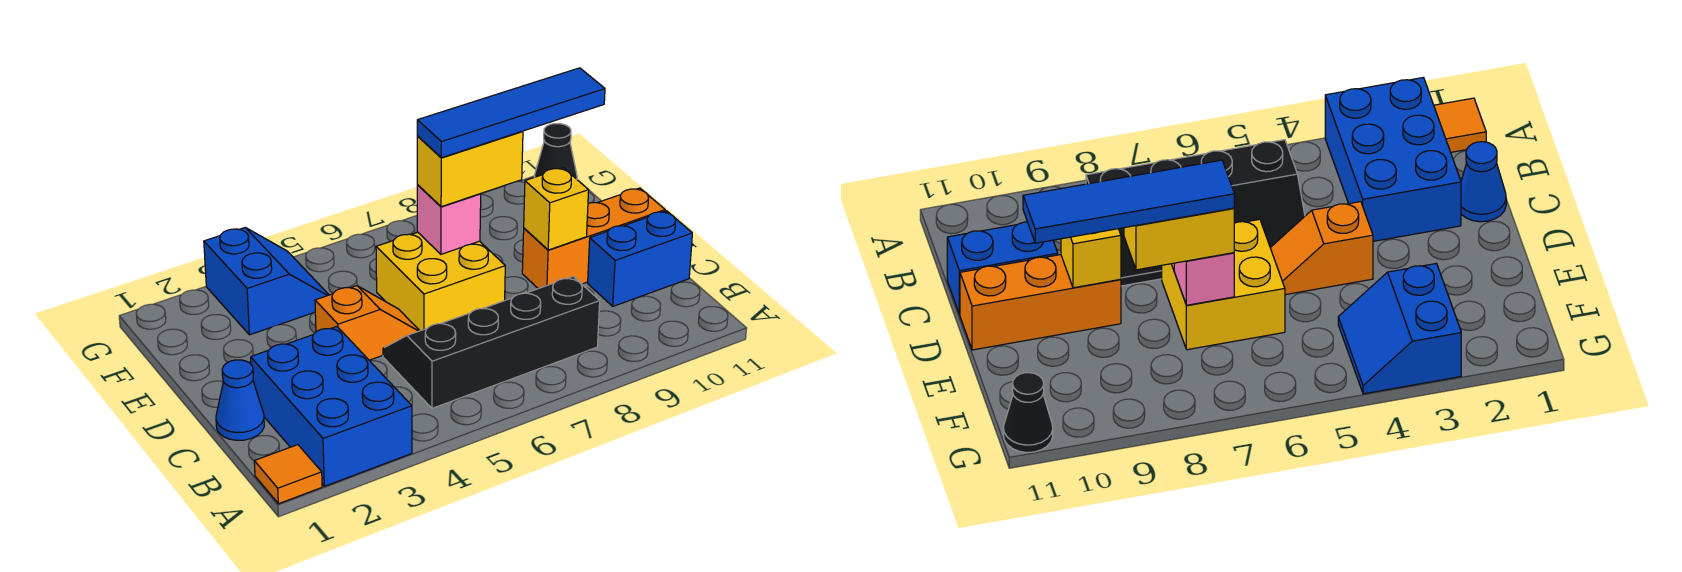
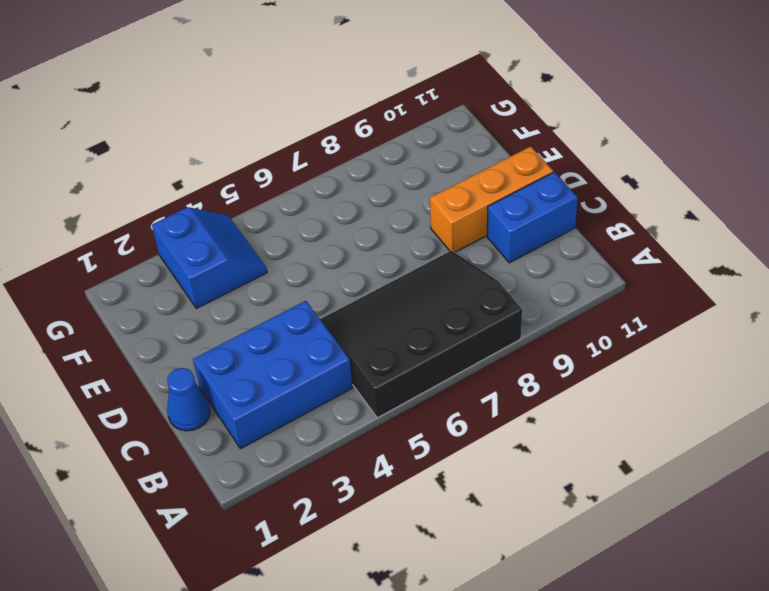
black slope A5:C8 level 1 top A -> black slope B5:C8 level 1 top B
blue brick B2:C4 level 1 -> blue brick A2:C3 level 1
none -> orange tile A1 level 1
none -> orange slope D4:D5 level 1 top 4
none -> yellow brick D6:E7 level 1

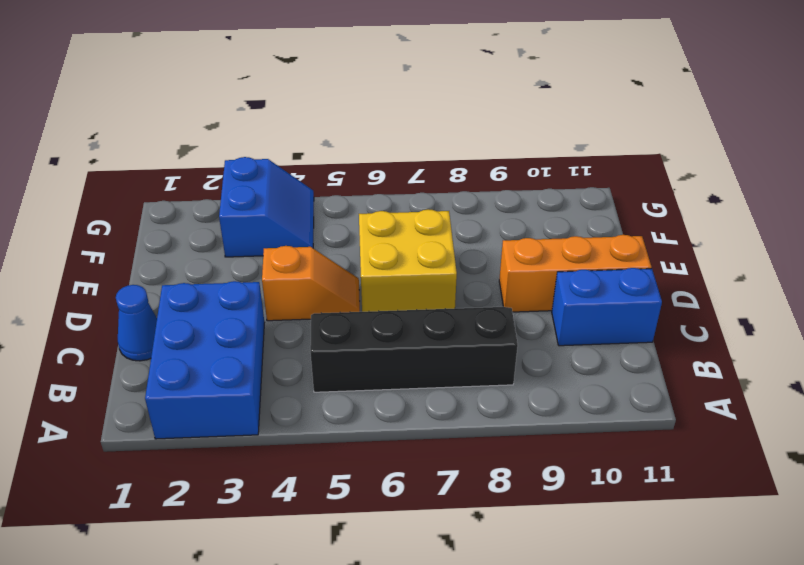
none -> orange tile A1 level 1
none -> black cone G11 level 1
none -> yellow brick D9 level 2

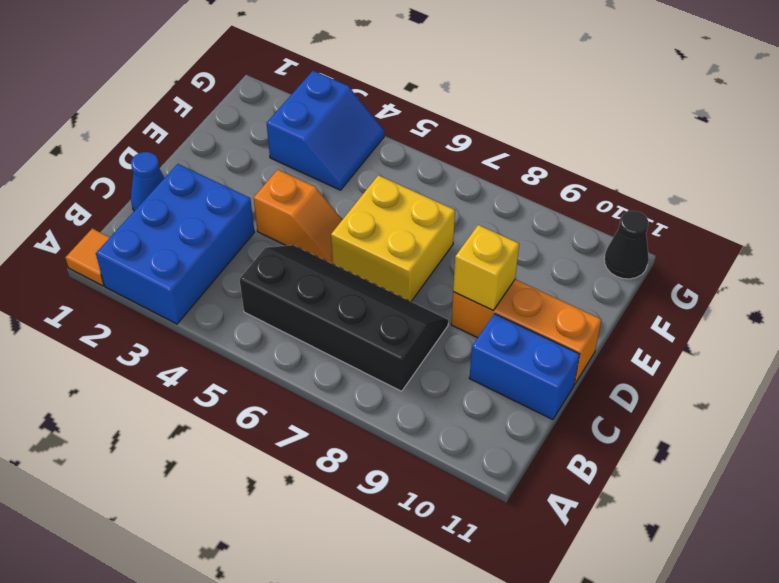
none -> pink brick E7 level 2
none -> yellow brick E7:E8 level 3
none -> blue tile E7:E10 level 4

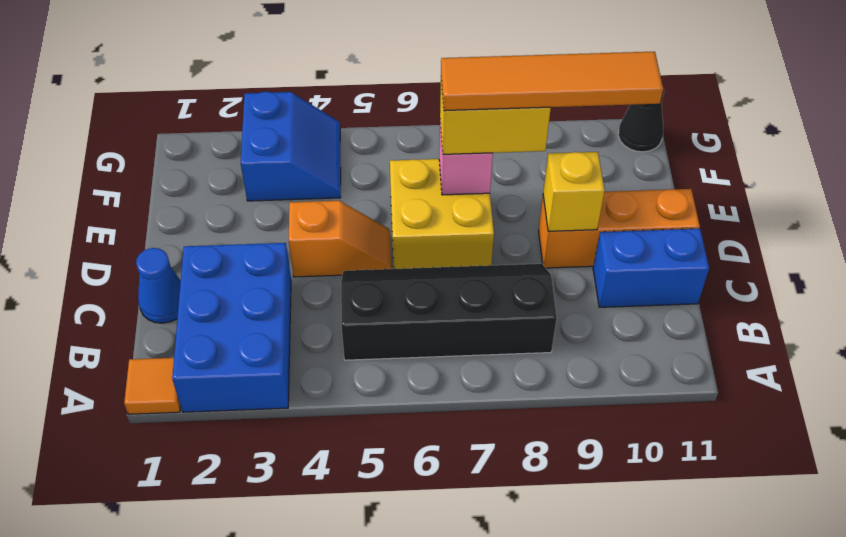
orange tile E7:E10 level 4 -> blue tile E7:E10 level 4

